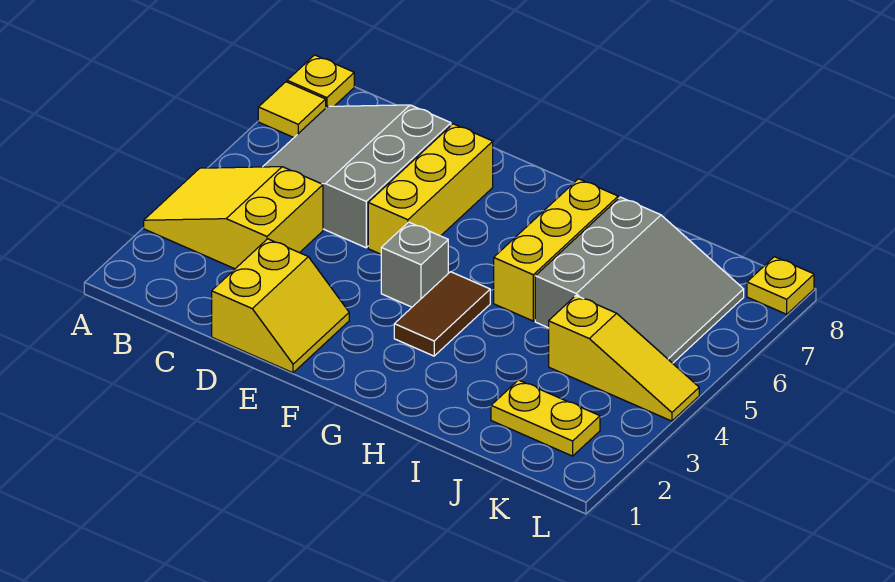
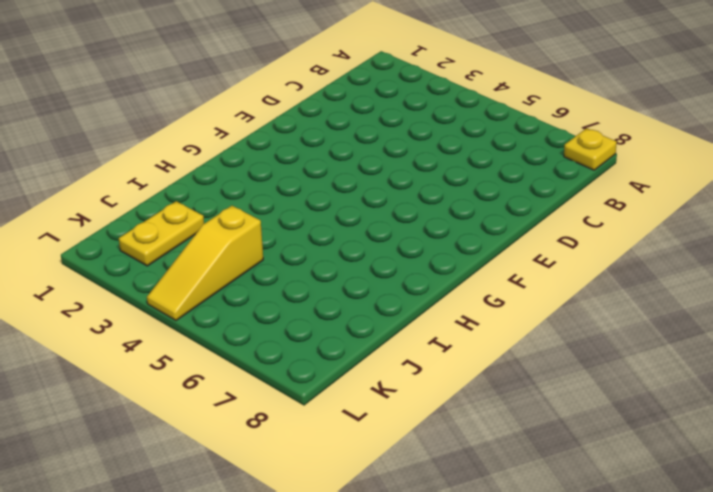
none -> yellow slope A3:C4 level 1 top C
none -> yellow tile A7 level 1
none -> grey slope B5:D7 level 1 top D

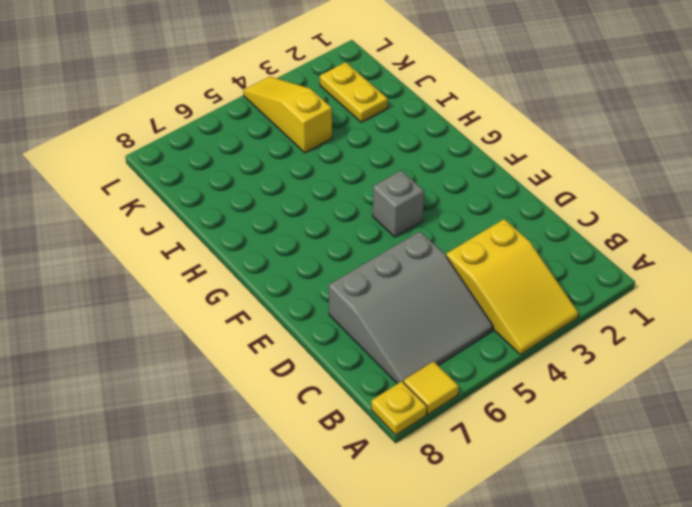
none -> yellow slope D1:E2 level 1 top D
none -> yellow brick E5:E7 level 1
none -> brown tile G3:G4 level 1

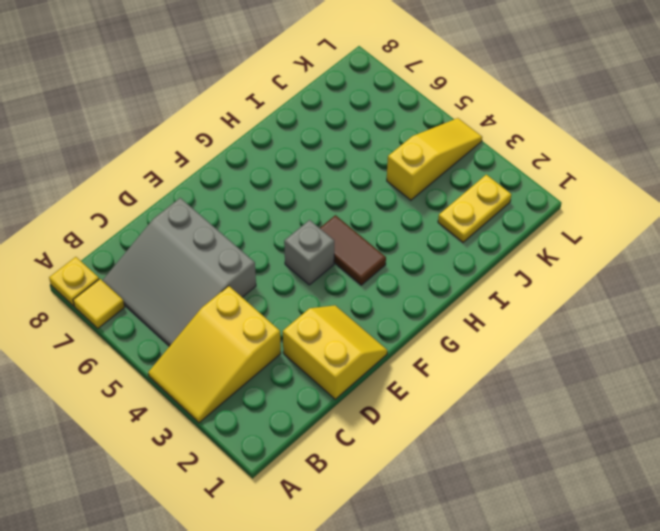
none -> yellow brick E5:E7 level 1
none -> yellow brick H5:H7 level 1
none -> grey slope I5:K7 level 1 top I

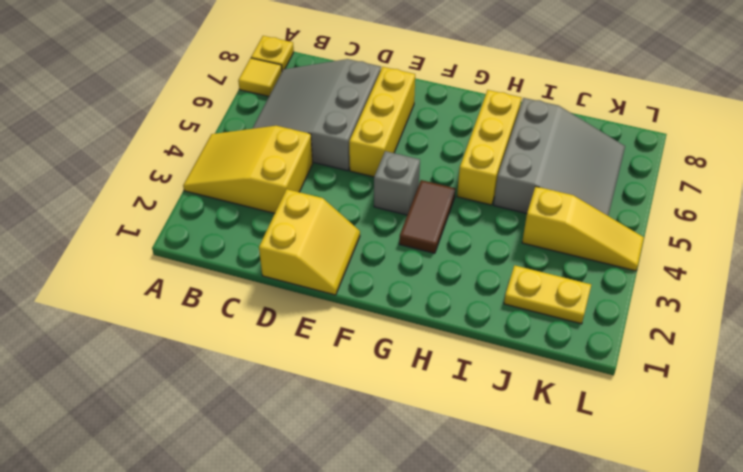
none -> yellow plate L8 level 1

